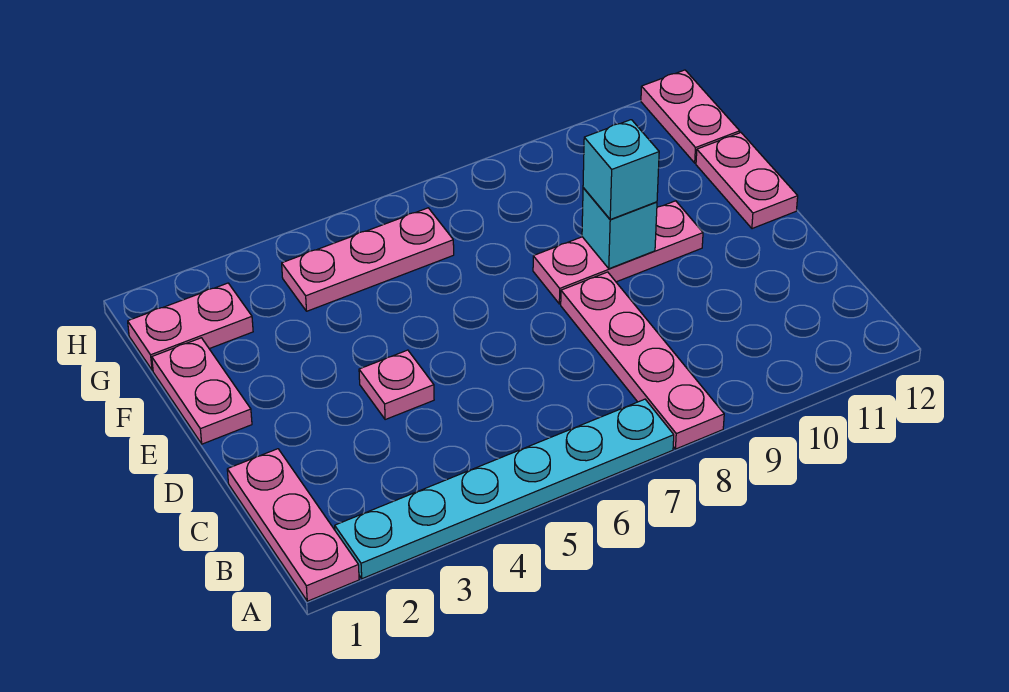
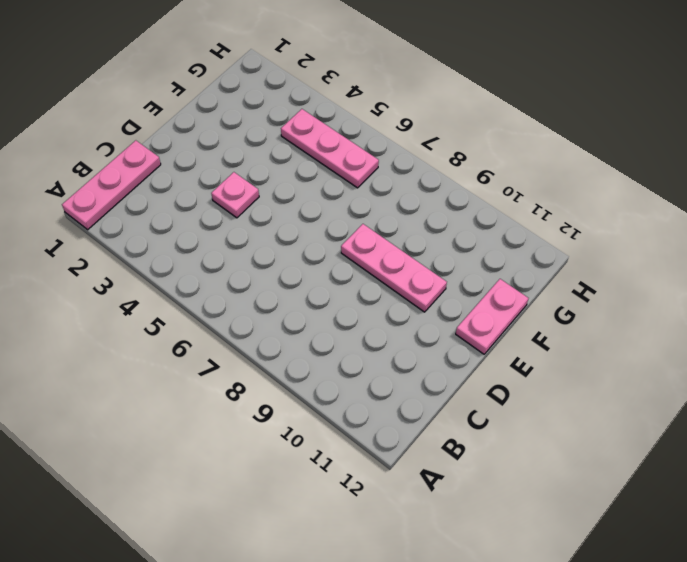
none -> cyan plate A2:A7 level 1
none -> pink plate A8:D8 level 1
none -> pink plate E1:F1 level 1

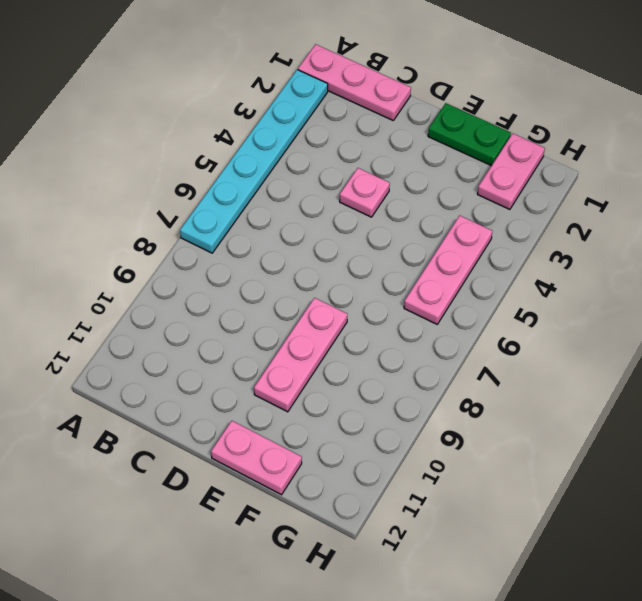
green plate E1:F1 level 1 -> pink plate E1:F1 level 1
none -> pink plate A8:D8 level 1
none -> pink plate G12:H12 level 1
none -> cyan brick E9 level 2

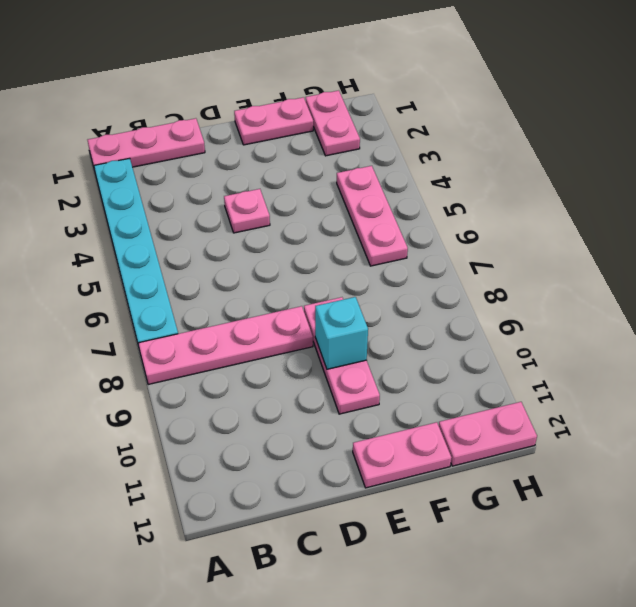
none -> cyan brick E9 level 3

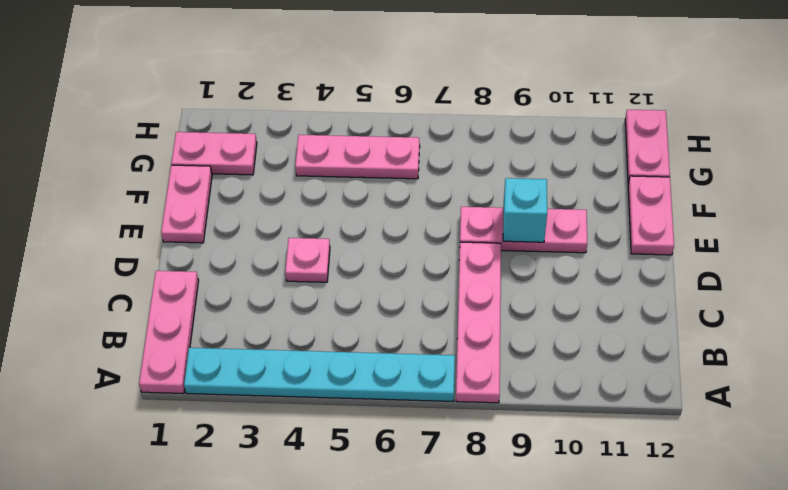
none -> cyan brick E9 level 3

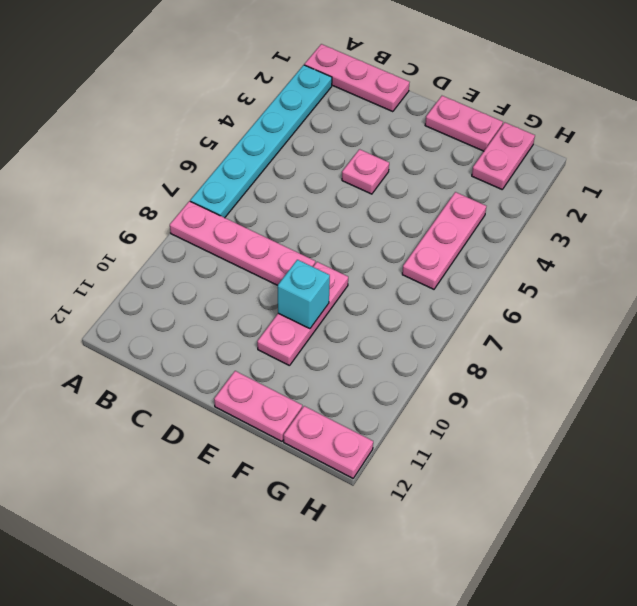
none -> cyan brick E9 level 3

